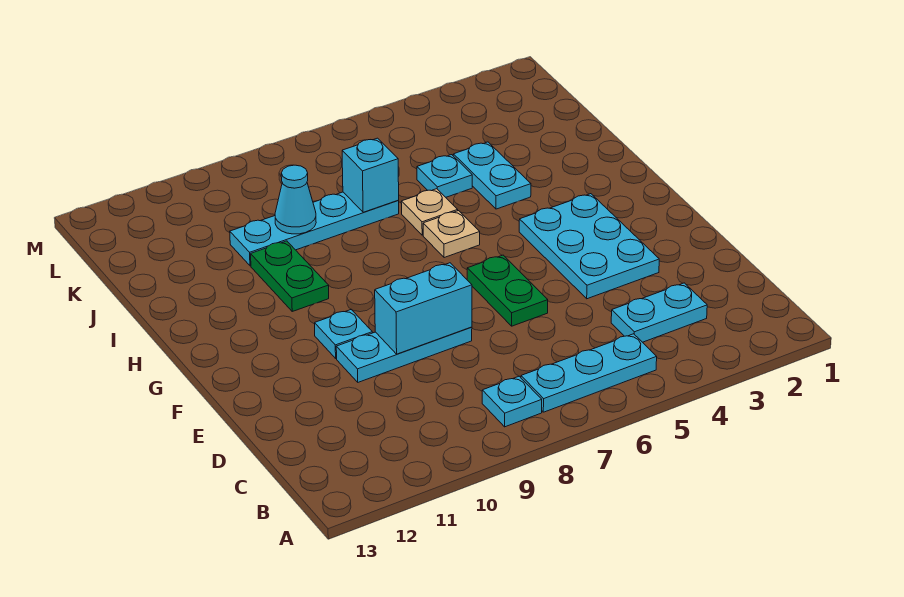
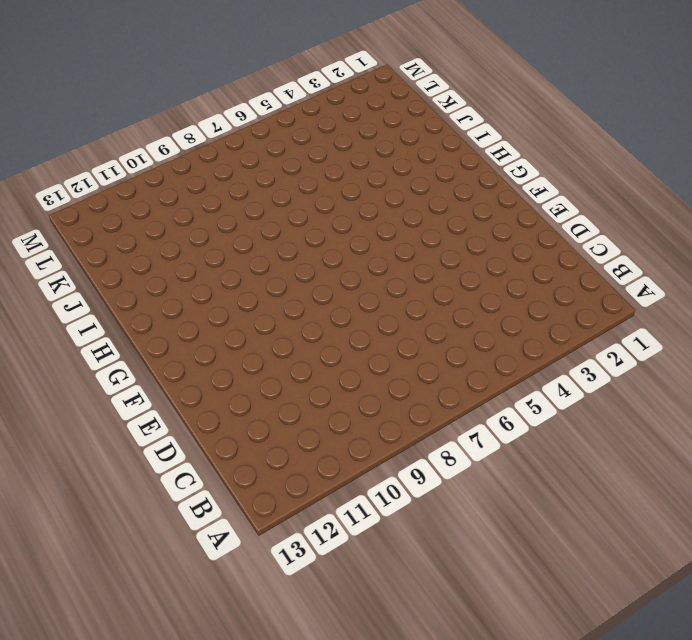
none -> cyan plate B5:B7 level 1
none -> cyan plate B8 level 1
none -> cyan plate C3:C4 level 1

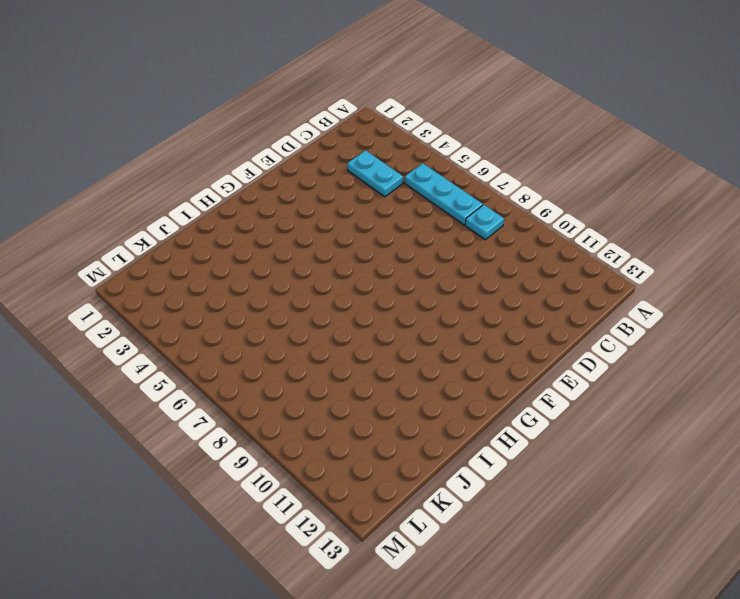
none -> cyan plate E3:G4 level 1
none -> green plate E6:F6 level 1
none -> cyan plate E8:E10 level 1

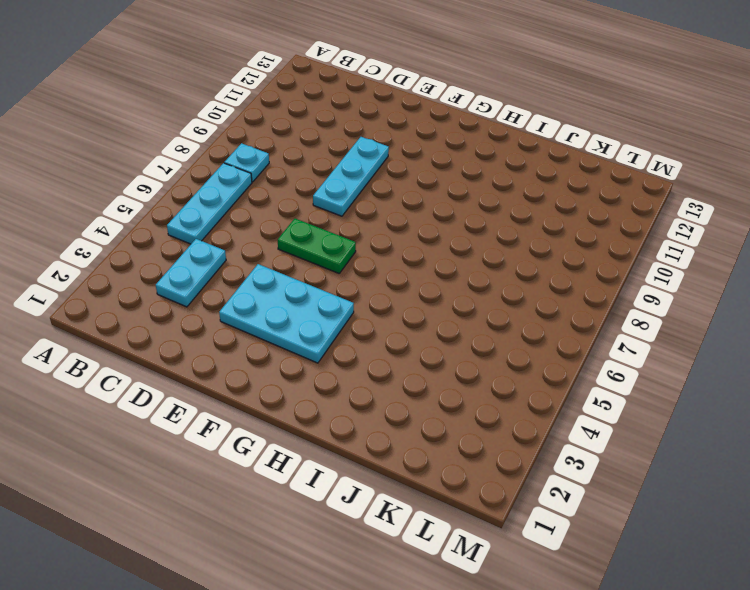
none -> cyan plate F10 level 1
none -> tan plate H6 level 1
none -> green plate H10:I10 level 1

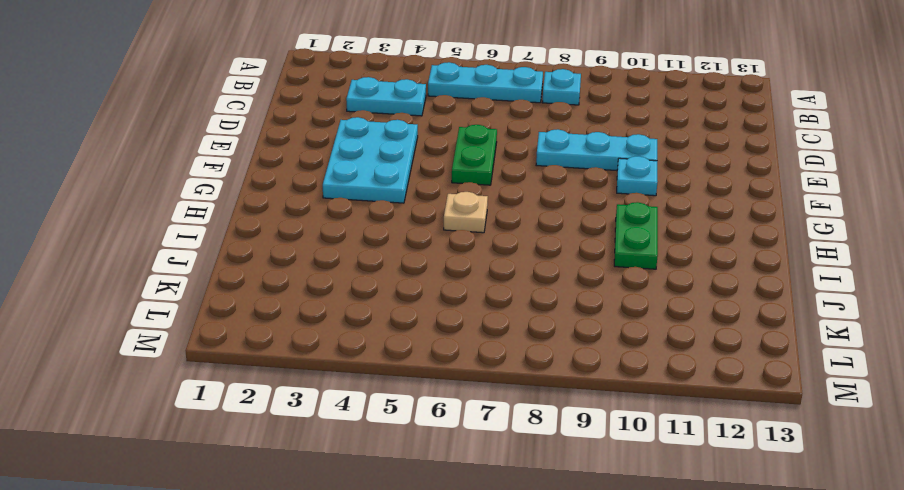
none -> cyan plate I4:J4 level 1
none -> tan plate I6 level 1
none -> cyan plate J5 level 1

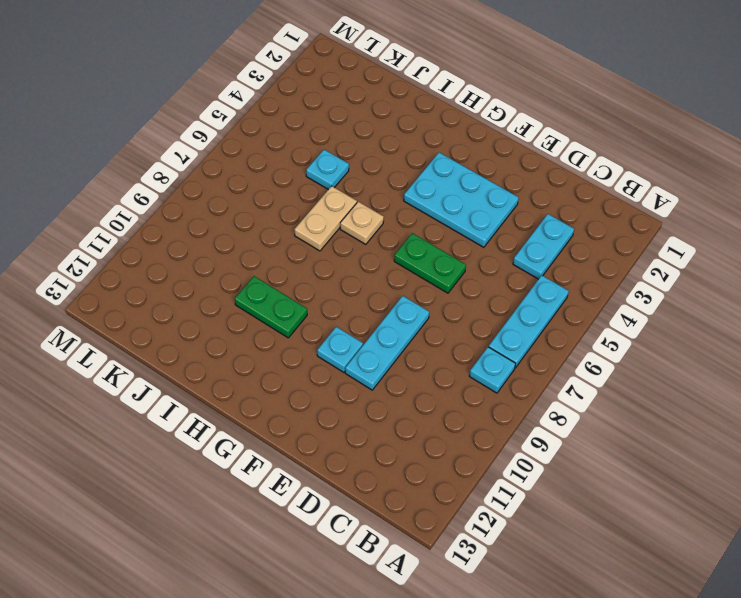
tan plate I6:I7 level 1 -> tan plate I6 level 1
none -> cyan plate I4:J4 level 1
none -> cyan plate J7:J10 level 1
none -> cyan brick E8:E9 level 2

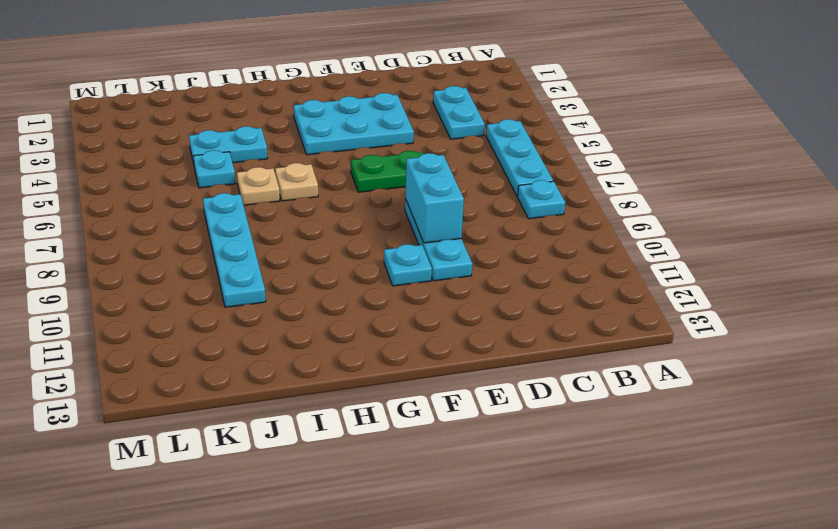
none -> green plate H10:I10 level 1
none -> cyan brick J7 level 2
none -> cyan cone J9 level 2

